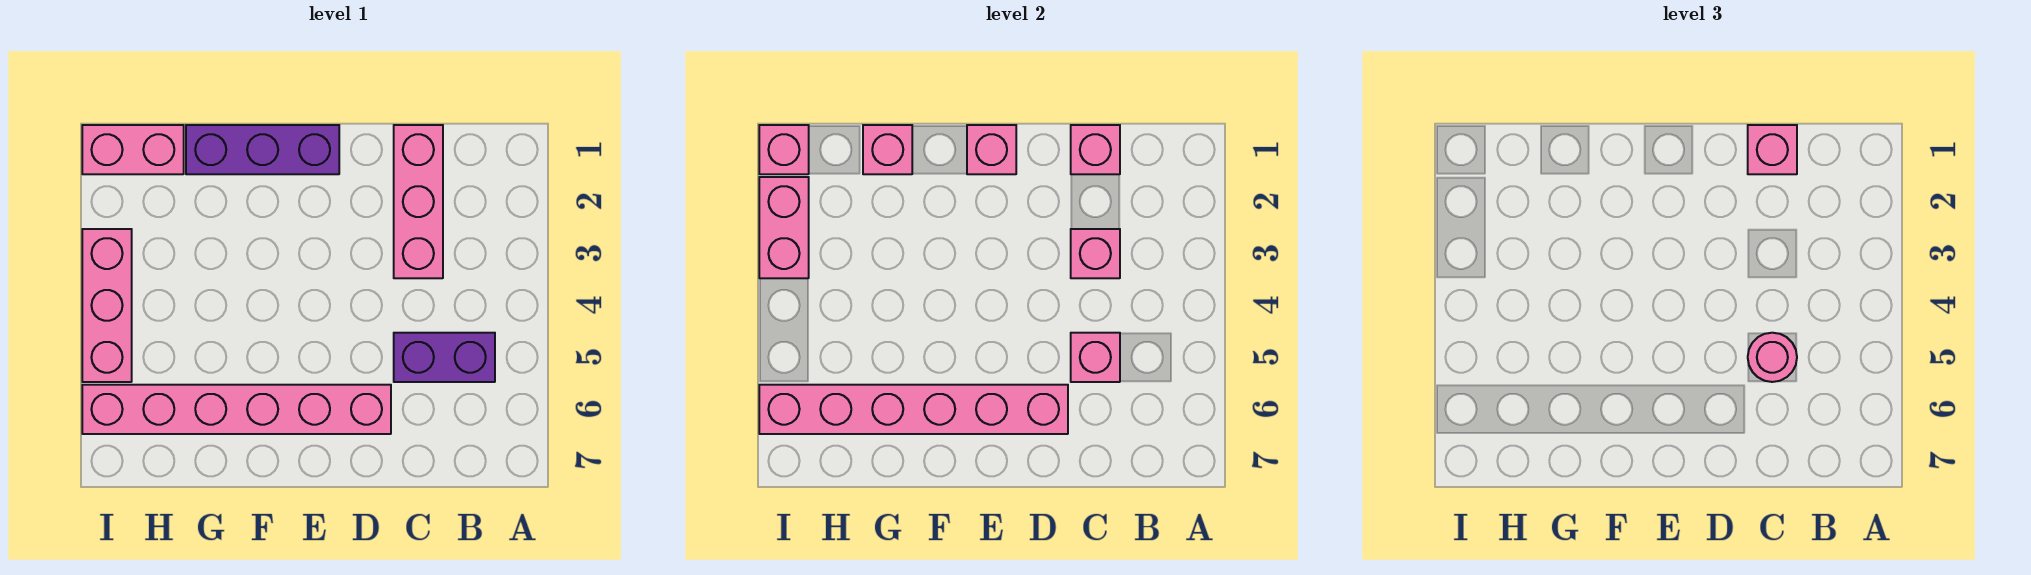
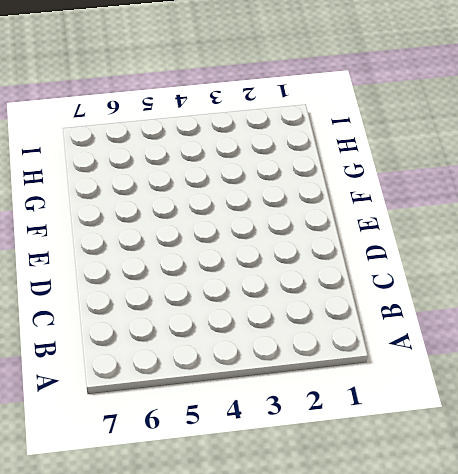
none -> purple brick B5:C5 level 1
none -> pink brick C1:C3 level 1
none -> pink brick D6:I6 level 1

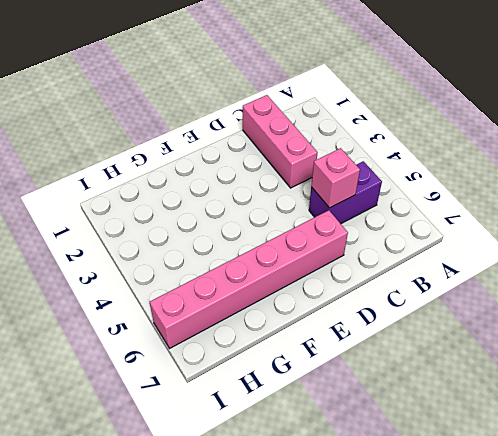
none -> purple brick E1:G1 level 1
none -> pink brick H1:I1 level 1
none -> pink brick I3:I5 level 1

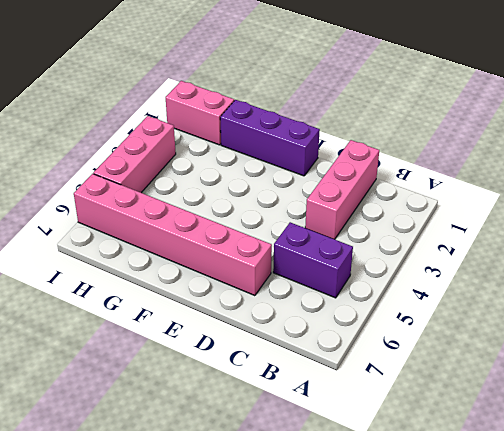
none -> pink brick C1 level 2
none -> pink brick C3 level 2
none -> pink brick C5 level 2

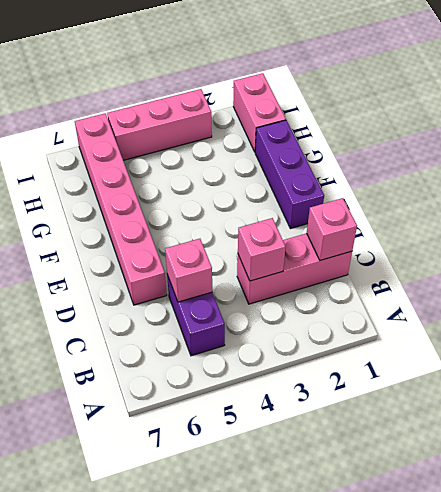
none -> pink brick D6:I6 level 2
none -> pink brick E1 level 2
none -> pink brick G1 level 2

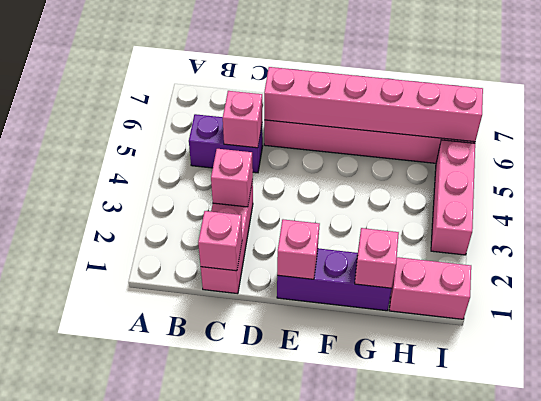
none -> pink brick I1 level 2
none -> pink brick I2:I3 level 2
none -> pink brick C1 level 3

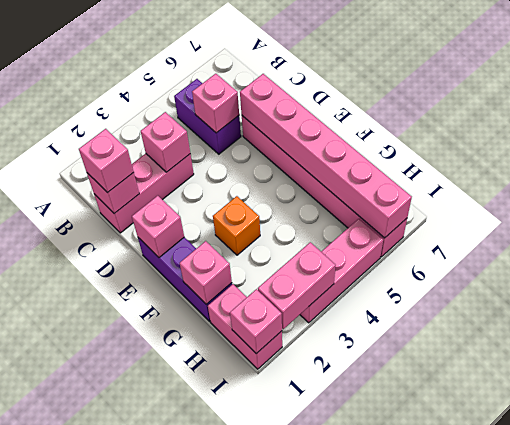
orange brick F3 level 1 -> none
none -> pink round brick C5 level 3

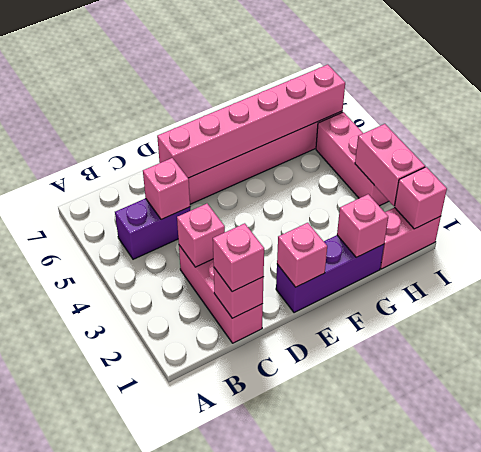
none -> pink round brick C5 level 3

